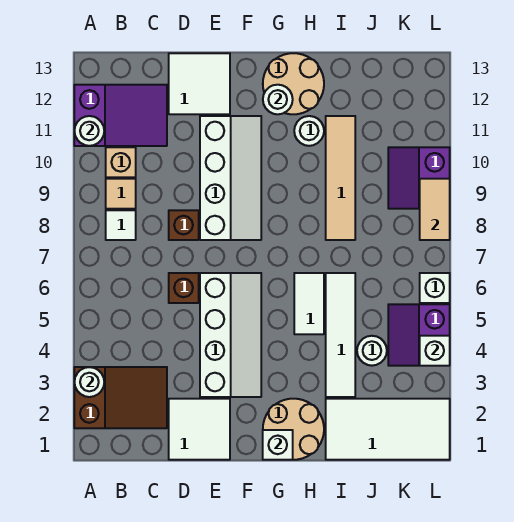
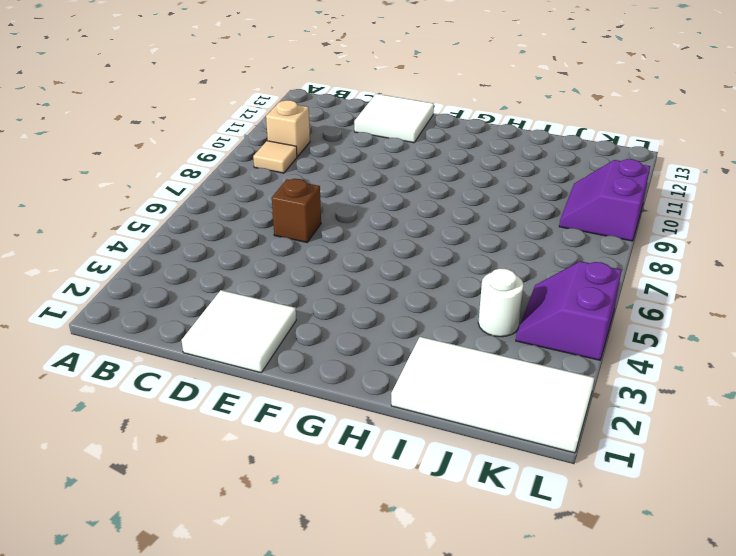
none -> brown slope A2:C3 level 1 top A
none -> purple slope A11:C12 level 1 top A
none -> white tile B8 level 1

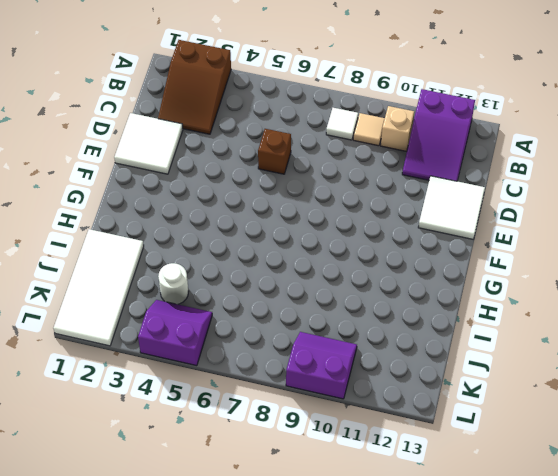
none -> brown brick D8 level 1
none -> white slope E3:F6 level 1 top E
none -> white slope E8:F11 level 1 top E

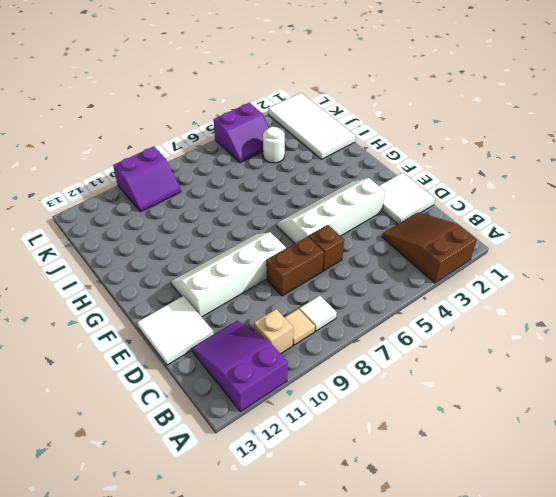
brown brick D7:D8 level 1 -> brown brick D8 level 1
none -> tan round brick G1:H2 level 1
none -> tan round brick G12:H13 level 1
none -> white tile H5:H6 level 1

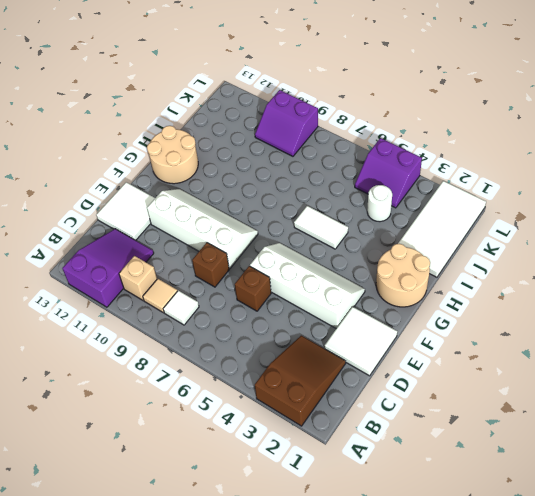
none -> white round brick H11 level 1
none -> white tile I3:I6 level 1
none -> tan tile I8:I11 level 1

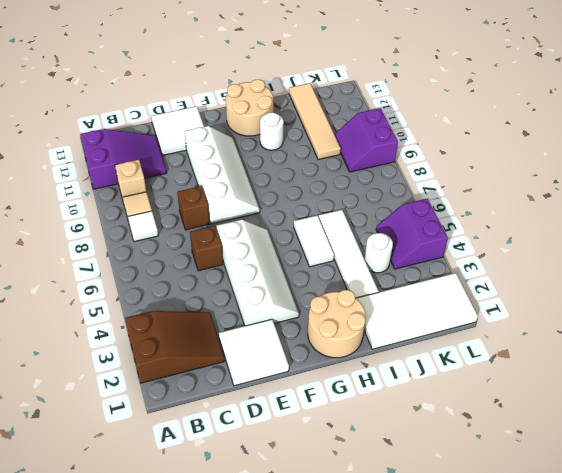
tan tile J10:J13 level 1 -> tan tile I8:I11 level 1
none -> white brick L6 level 1
none -> white round brick A3 level 2
none -> white round brick A11 level 2

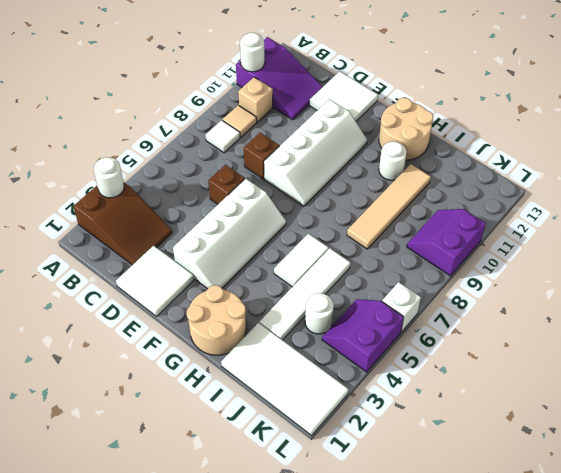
none -> white brick G1 level 2
none -> white round brick G12 level 2
none -> white brick L4 level 2

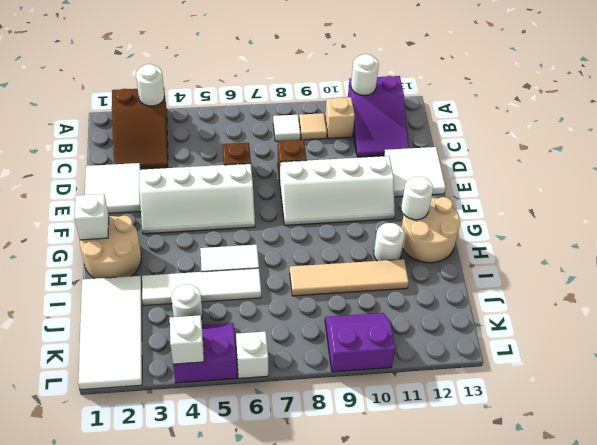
none -> tan tile L8:L9 level 2

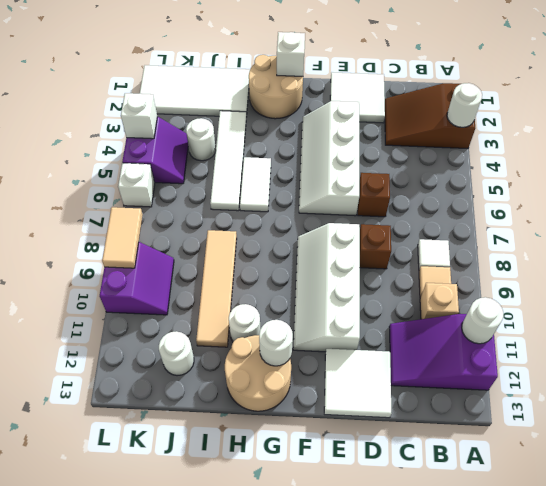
white round brick J12 level 1 -> none

